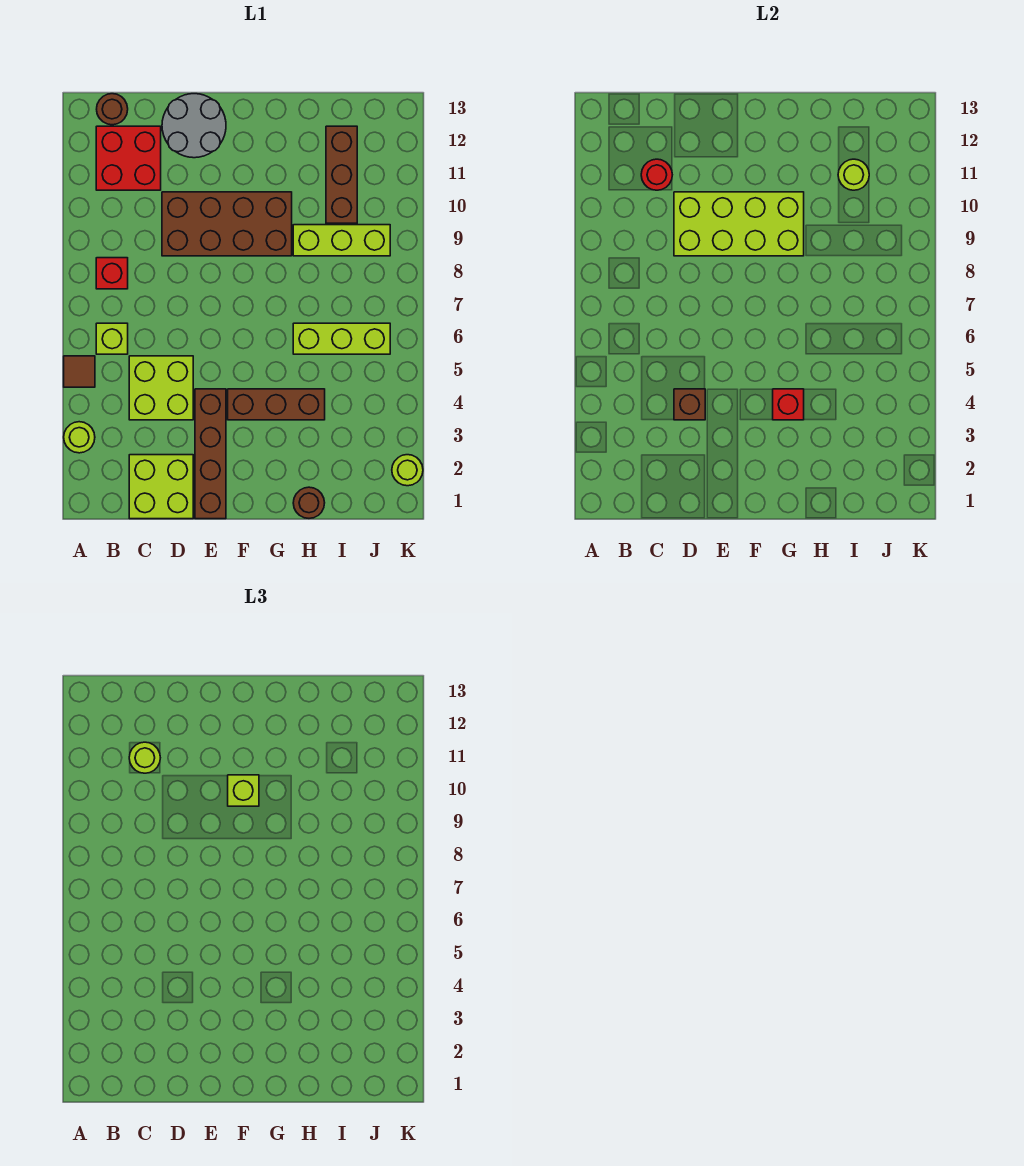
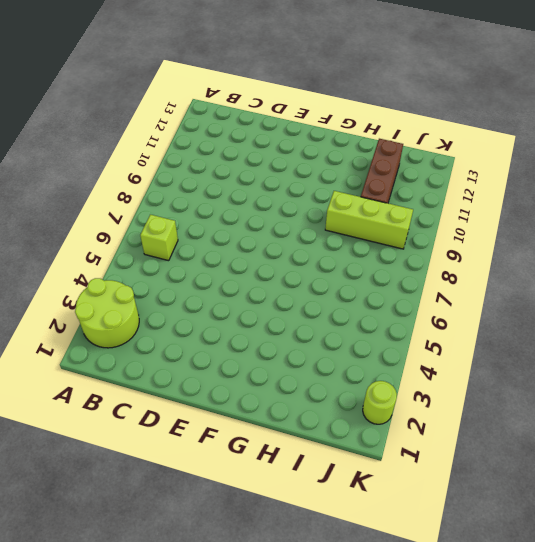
lime round brick A2:B3 level 1 -> lime round brick A3 level 1
none -> brown tile A5 level 1
none -> red brick B8 level 1
none -> red brick B11:C12 level 1

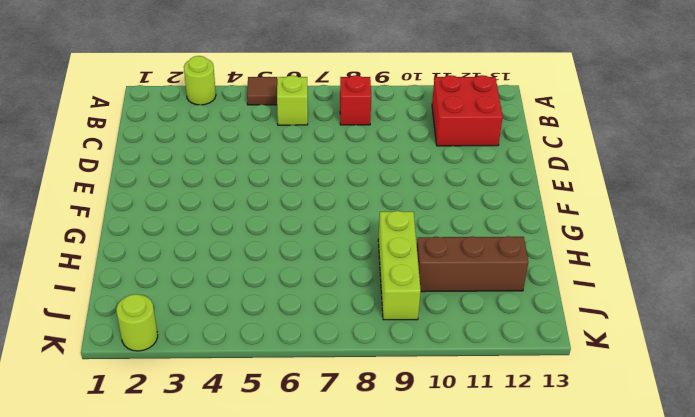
none -> brown round brick B13 level 1
none -> lime brick C1:D2 level 1
none -> lime brick C4:D5 level 1

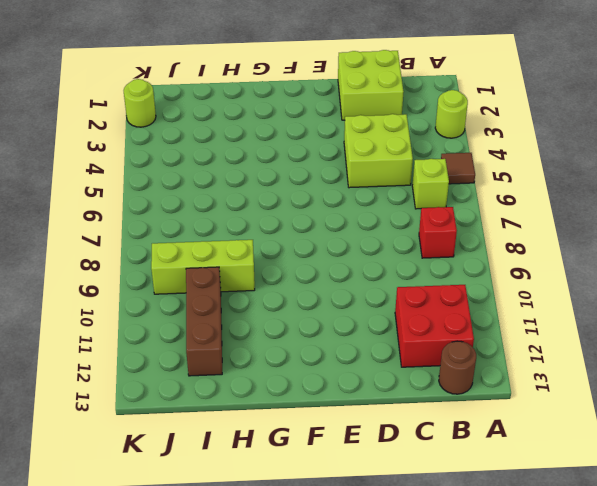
none -> brown brick D9:G10 level 1
none -> grey round brick D12:E13 level 1
none -> brown brick E1:E4 level 1

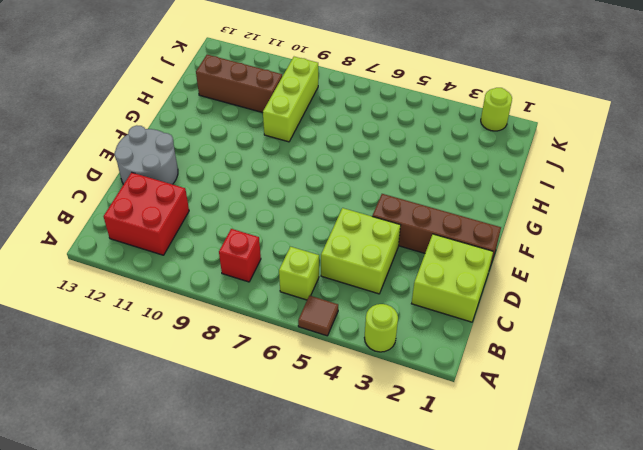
none -> brown round brick B13 level 1
none -> brown brick D9:G10 level 1
none -> brown brick F4:H4 level 1

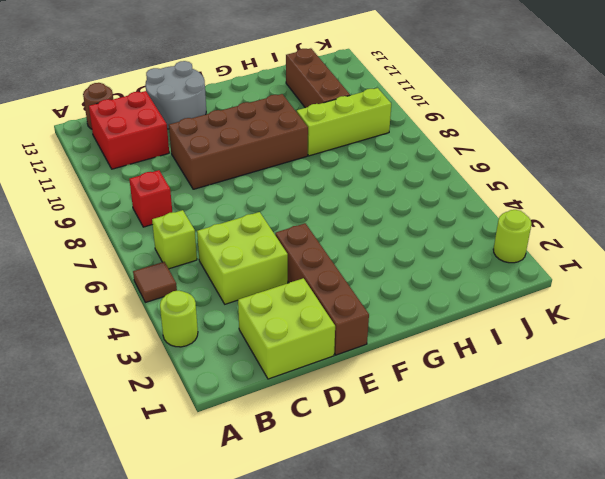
none -> brown brick F4:H4 level 1
none -> brown round brick H1 level 1
none -> lime brick H6:J6 level 1

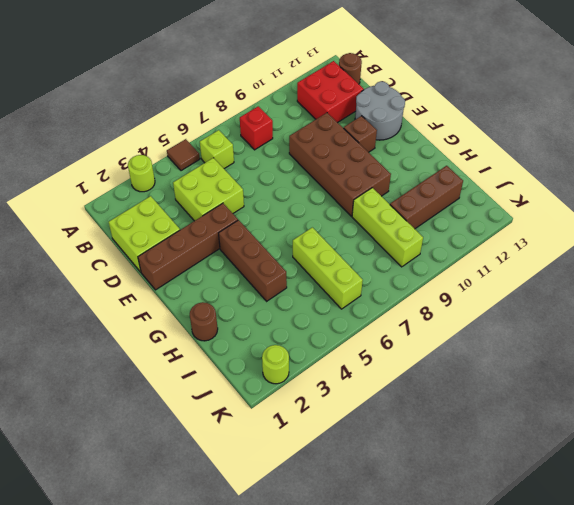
brown brick E11 level 1 -> brown brick D4 level 2
none -> red round brick C11 level 2
none -> lime brick D9:G10 level 2
none -> red brick G4 level 2

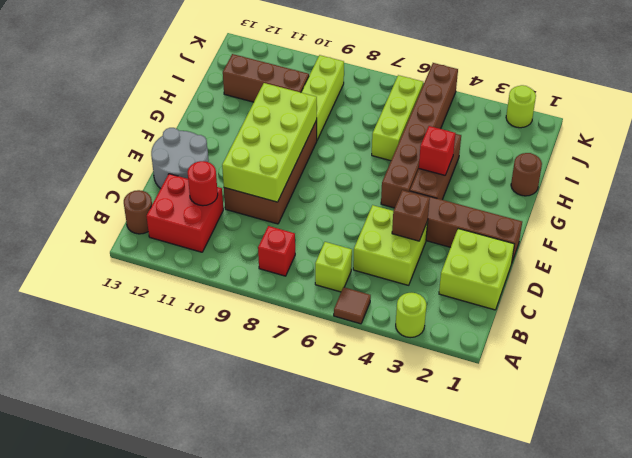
brown brick F5:K5 level 1 -> none
none -> lime round brick I11 level 2
none -> lime round brick C11 level 3
none -> lime brick F10 level 3

